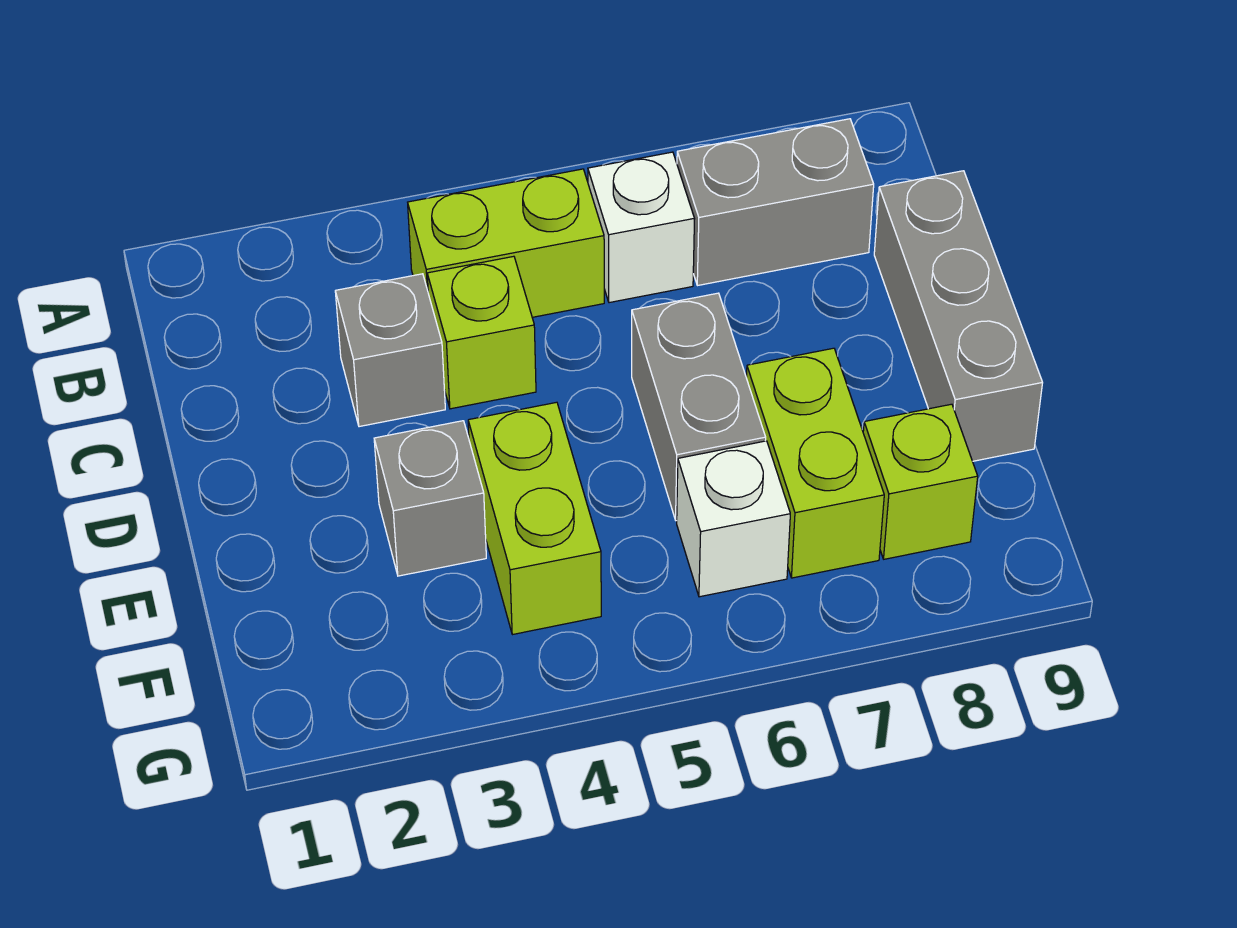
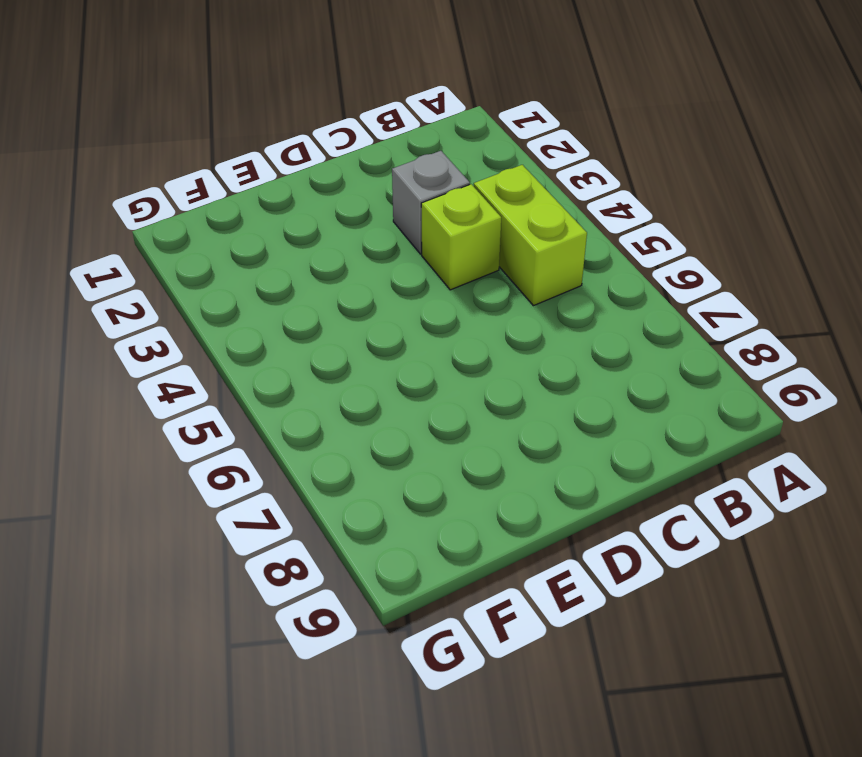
none -> white brick B6 level 1
none -> grey brick B7:B8 level 1
none -> grey brick C9:E9 level 1

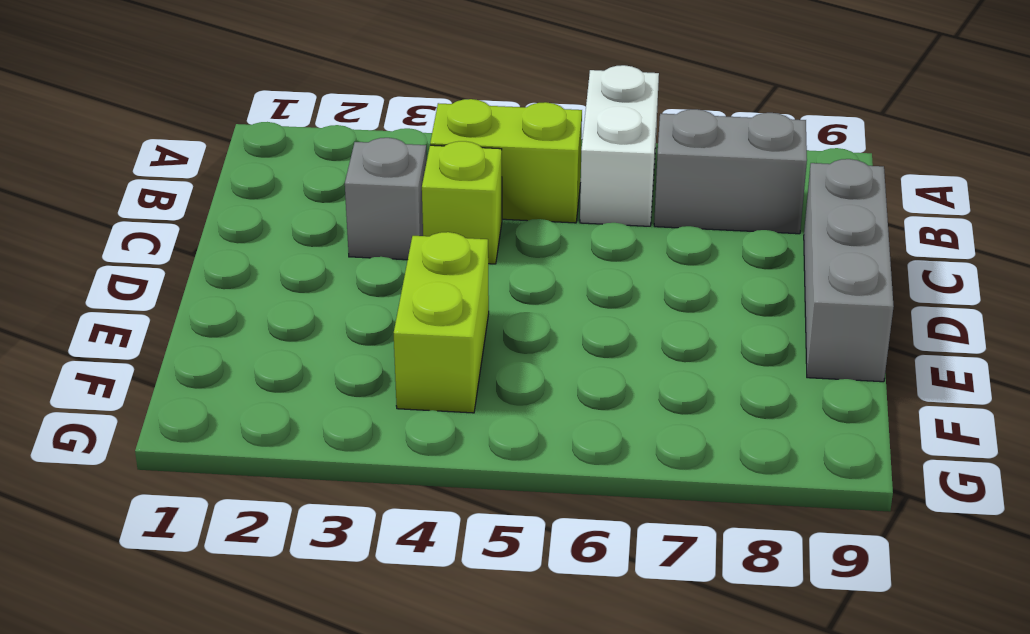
white brick A6:B6 level 1 -> white brick B6 level 1
none -> grey brick D6:E6 level 1
none -> grey brick E3 level 1
none -> lime brick E7:F7 level 1

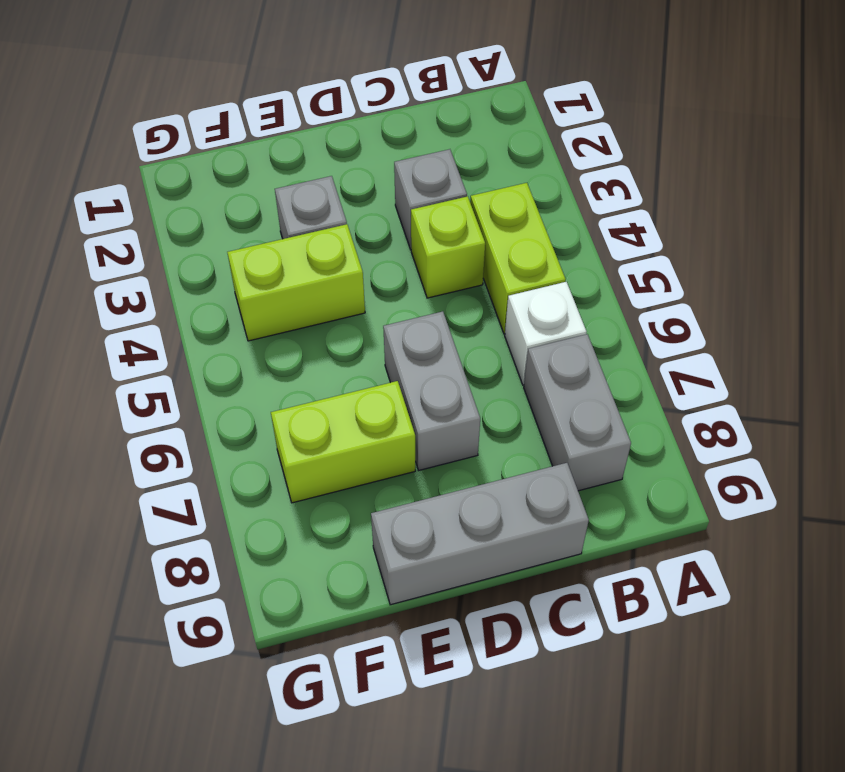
grey brick D6:D7 level 1 -> grey brick D6:E6 level 1
none -> white brick F6 level 1
none -> lime brick F8 level 1

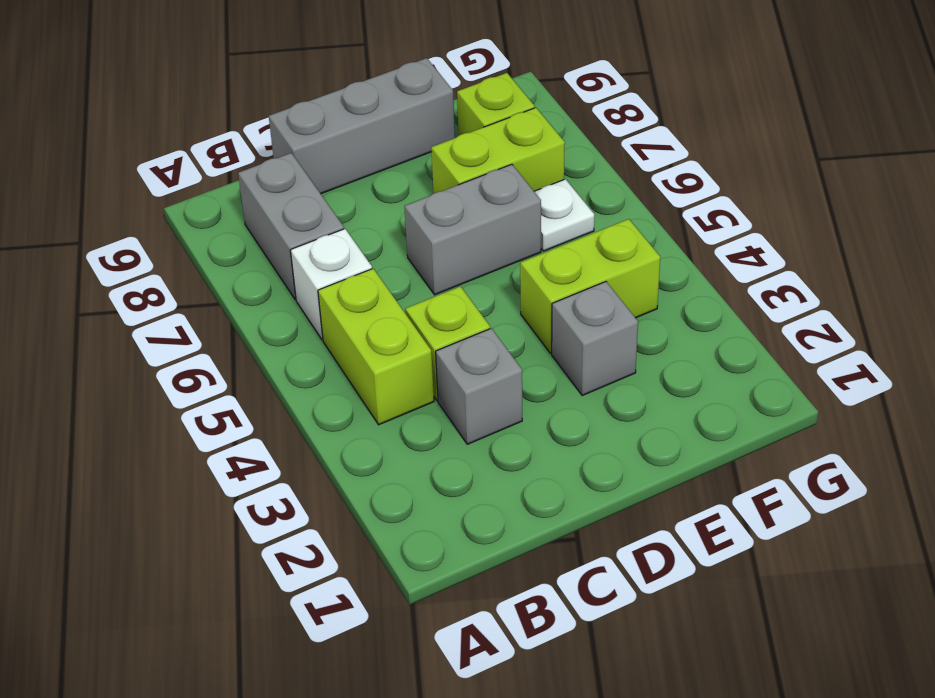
white plate F6 level 1 -> white brick F6 level 1

